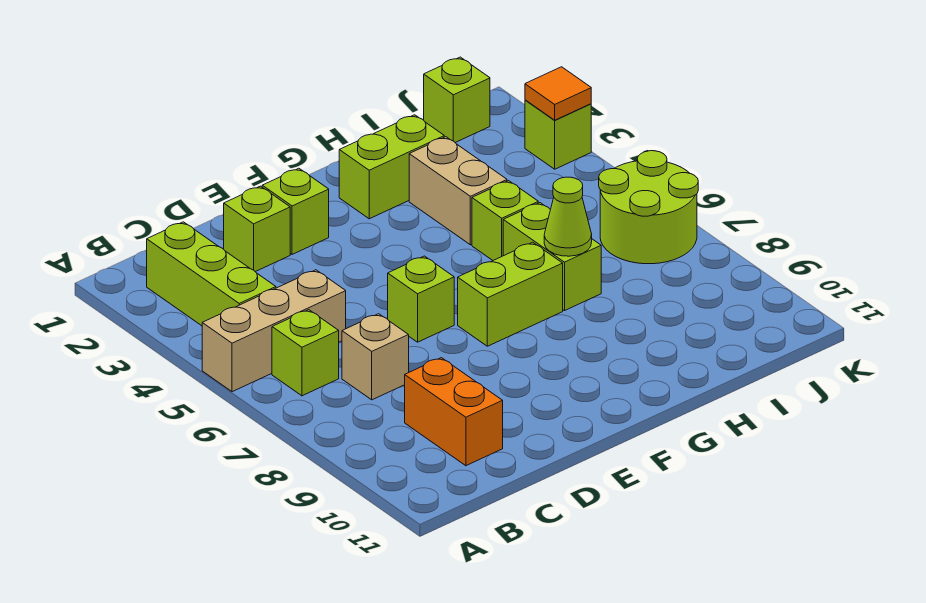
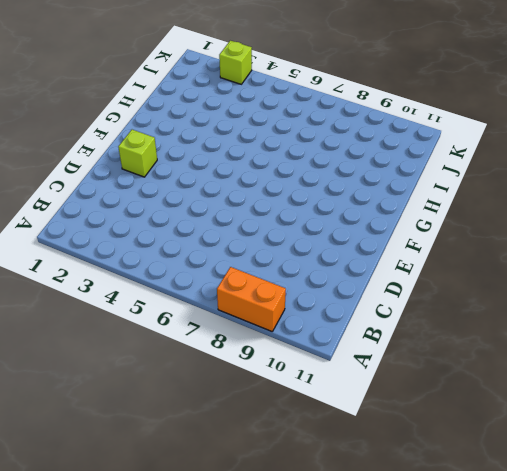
orange brick A8:A9 level 1 -> orange brick C9:C10 level 1
none -> tan brick A5:C5 level 1
none -> lime brick B2:B4 level 1
none -> lime brick B6 level 1

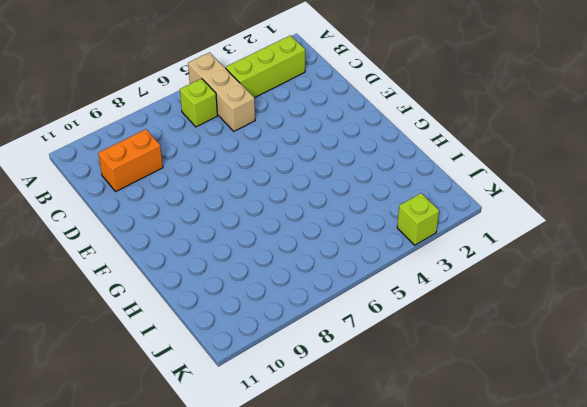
none -> tan brick C7 level 1
none -> lime brick D2 level 1
none -> lime brick E2 level 1

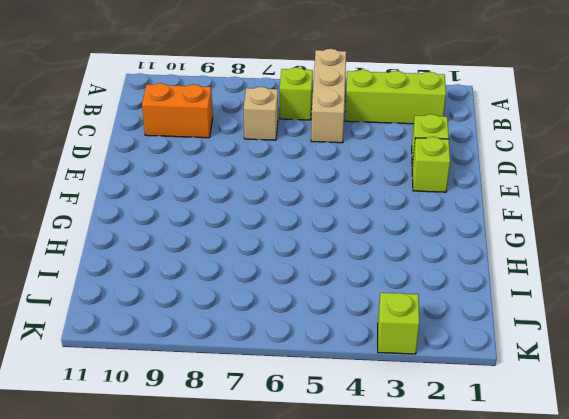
none -> lime brick E6 level 1
none -> lime brick F7:G7 level 1
none -> lime brick G2:H2 level 1

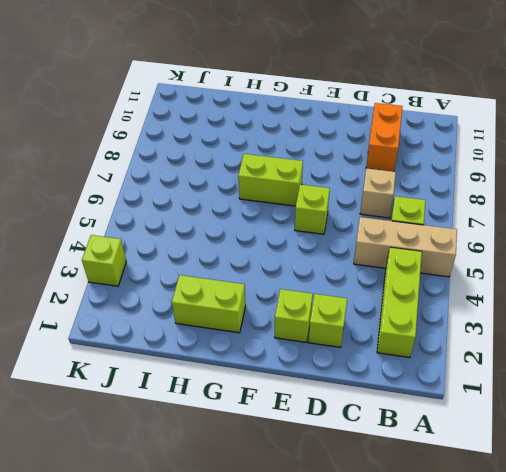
none -> tan brick H3:H4 level 1
none -> lime brick H5 level 1
none -> lime brick H6:H7 level 1

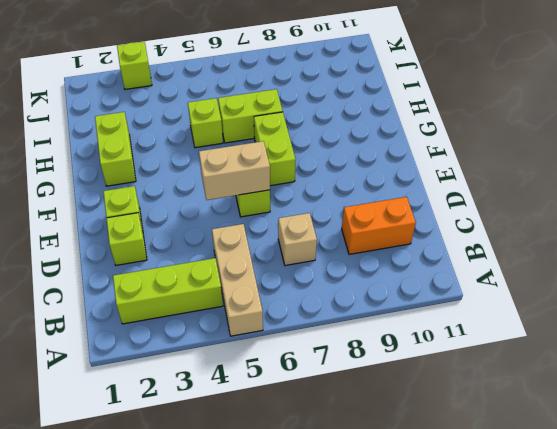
tan brick E5:E6 level 2 -> tan brick H3:H4 level 1
none -> lime brick B6 level 1
none -> lime brick J1 level 1
none -> lime round brick J6:K7 level 1

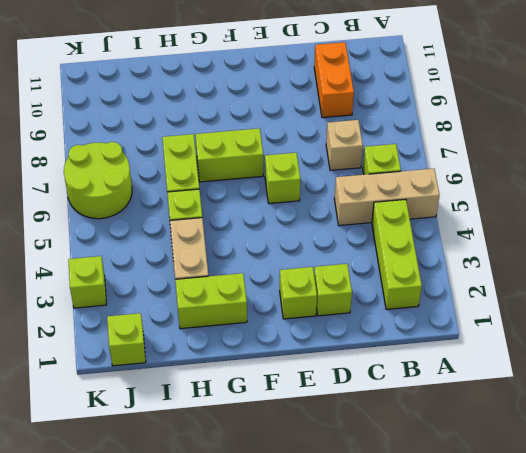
none -> lime cone H7 level 2
none -> orange tile K3 level 2

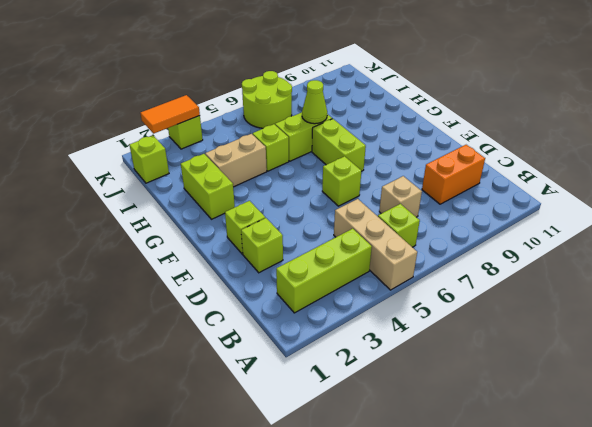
orange tile K2:K3 level 2 -> orange tile K3 level 2

